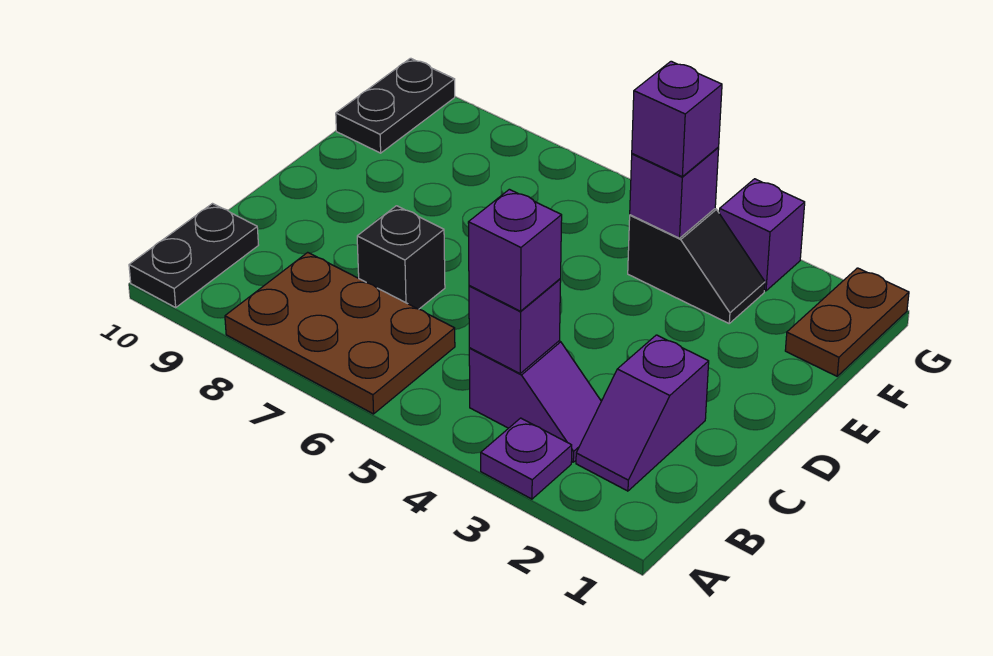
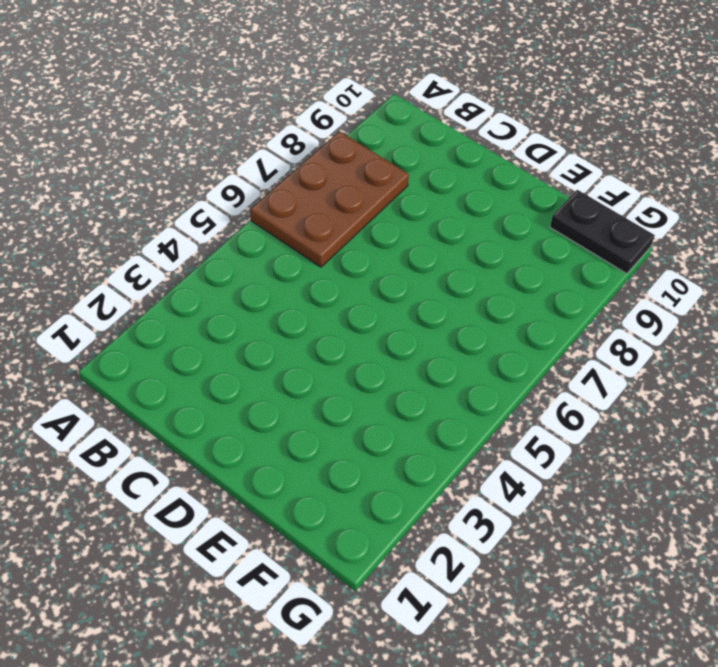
none -> purple plate A3 level 1
none -> black plate A10:B10 level 1
none -> purple slope B2:C2 level 1 top C

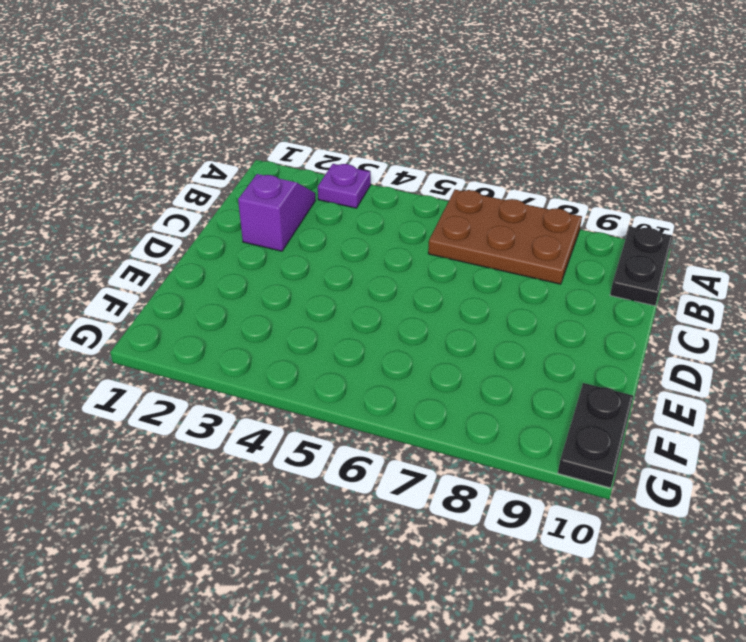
none -> purple slope B3:B4 level 1 top 4
none -> black brick C7 level 1
none -> brown plate F1:G1 level 1

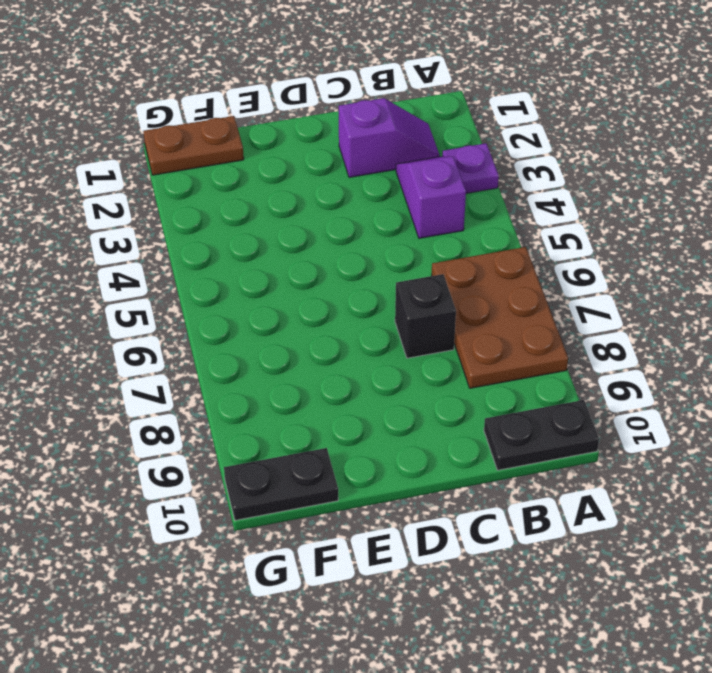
none -> black slope F3:F4 level 1 top 4
none -> purple brick G3 level 1
none -> purple brick B4 level 2

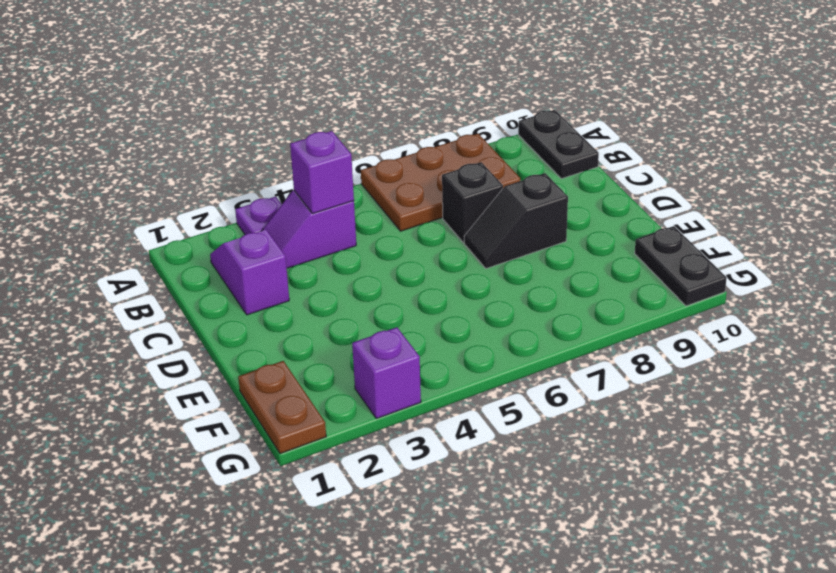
black slope D7:D8 level 1 top 8 -> black slope F3:F4 level 1 top 4
none -> purple brick F4 level 2
none -> purple brick B4 level 3
none -> purple brick F4 level 3

